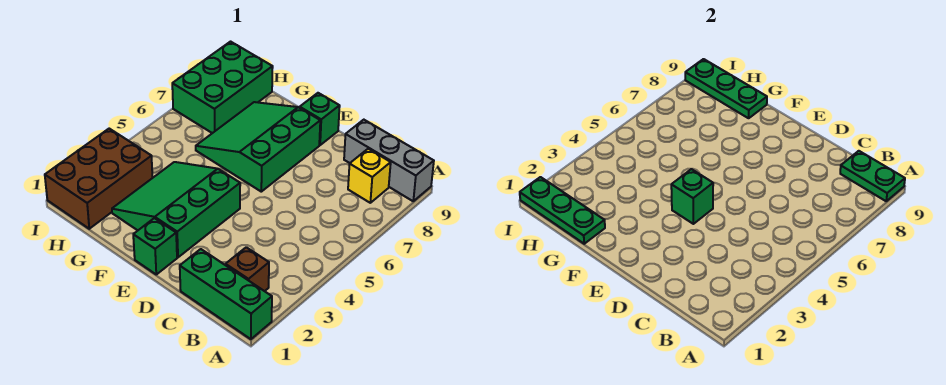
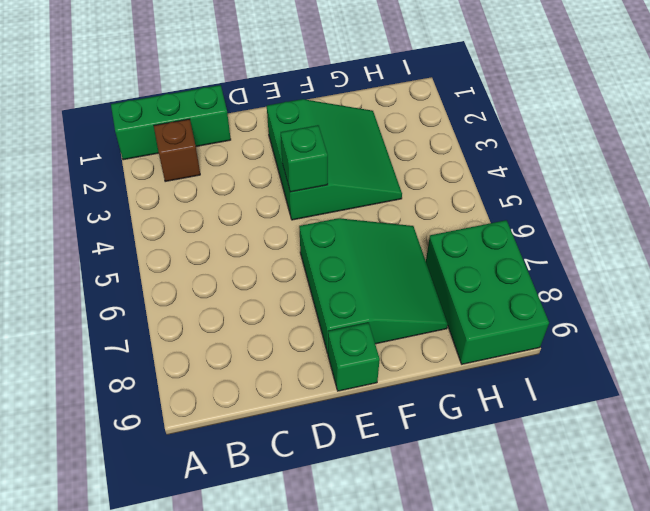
none -> grey brick A9:C9 level 1
none -> yellow brick B8 level 1
none -> green brick E1 level 1

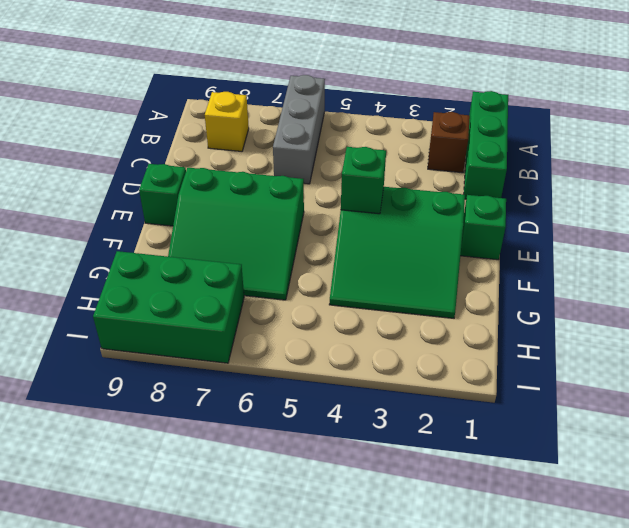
grey brick A6:C6 level 1 -> grey brick A9:C9 level 1
none -> brown brick H1:I3 level 1
none -> green plate A9:B9 level 2
none -> green plate G1:I1 level 2

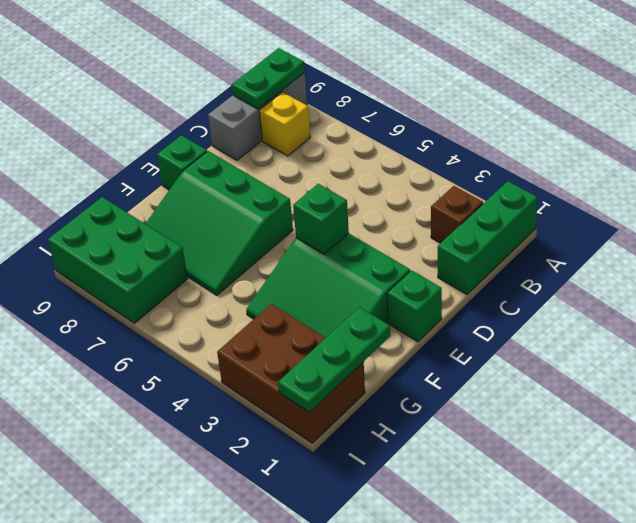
none -> green plate G9:I9 level 2

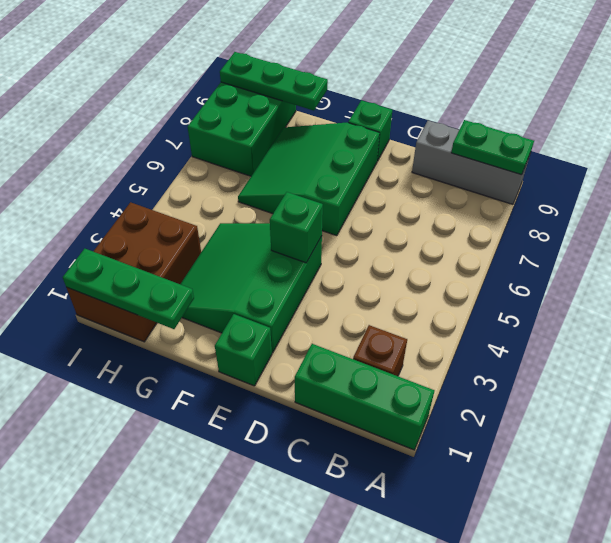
none -> yellow brick B8 level 1

